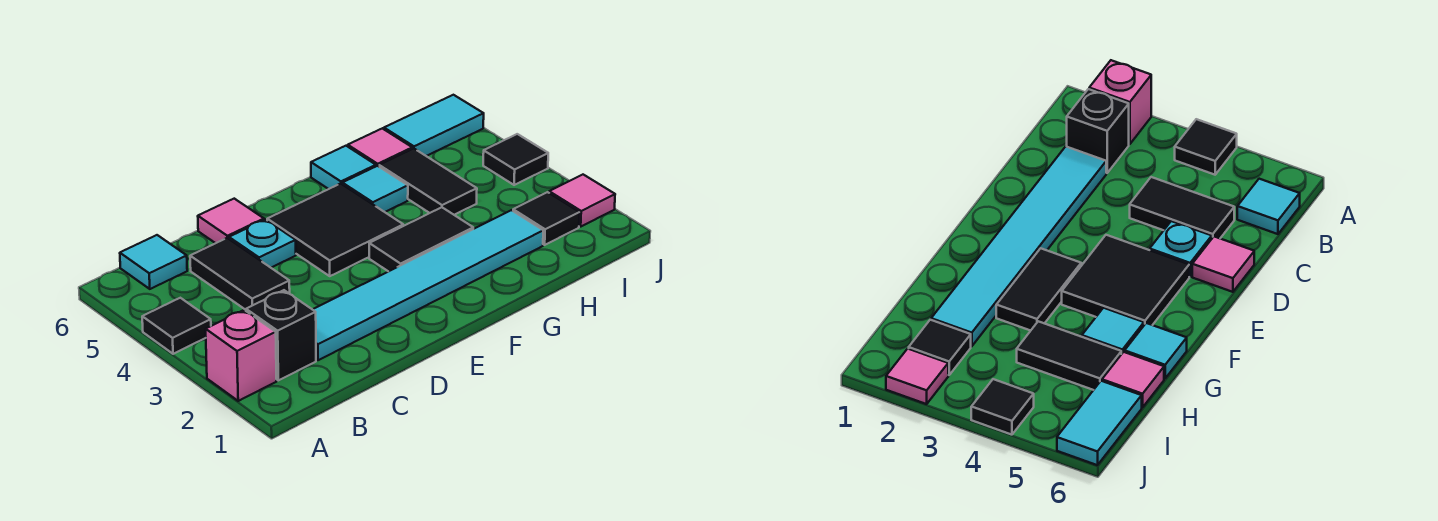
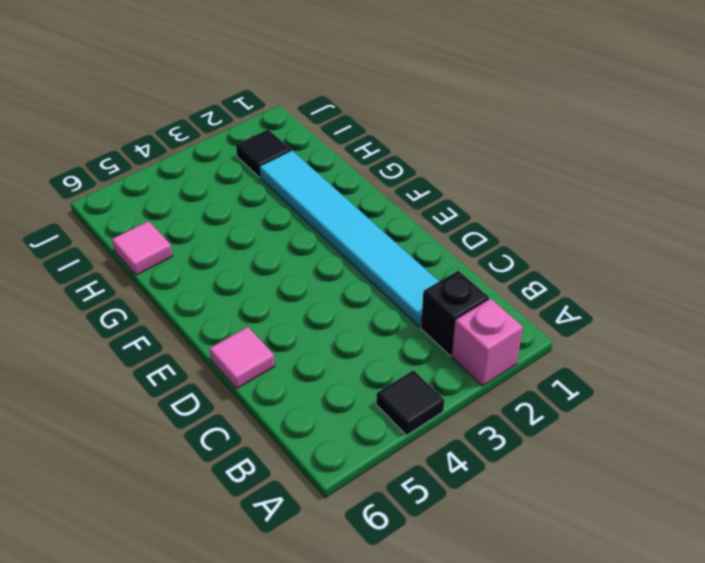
none -> cyan tile B6 level 1
none -> black tile C4:C5 level 1
none -> cyan plate D5 level 1

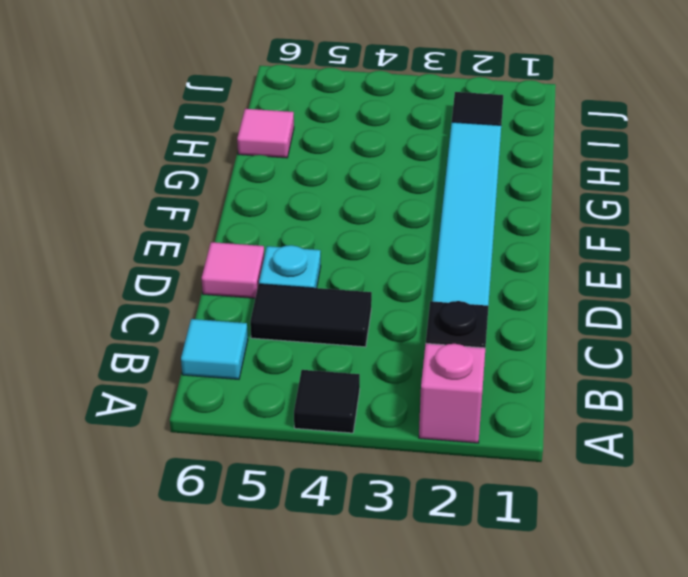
none -> black tile E4:F5 level 1
none -> black tile F3:G3 level 1
none -> cyan tile G5 level 1

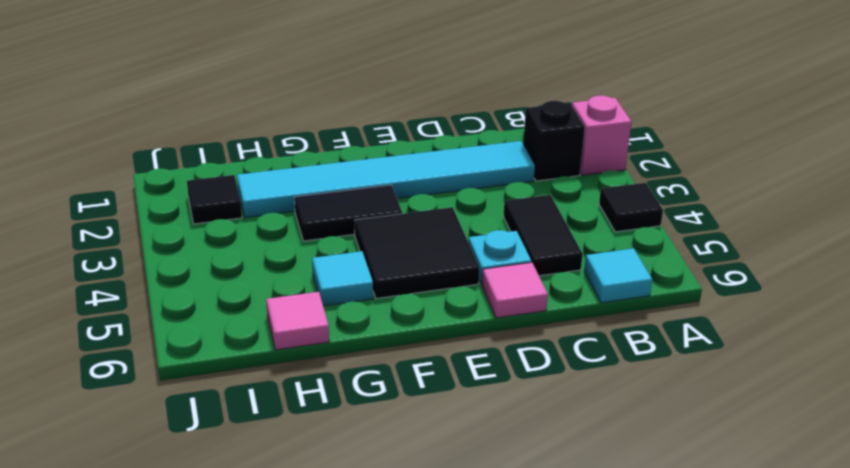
none -> cyan tile G6 level 1
none -> black tile H4:H5 level 1
none -> cyan tile I6:J6 level 1

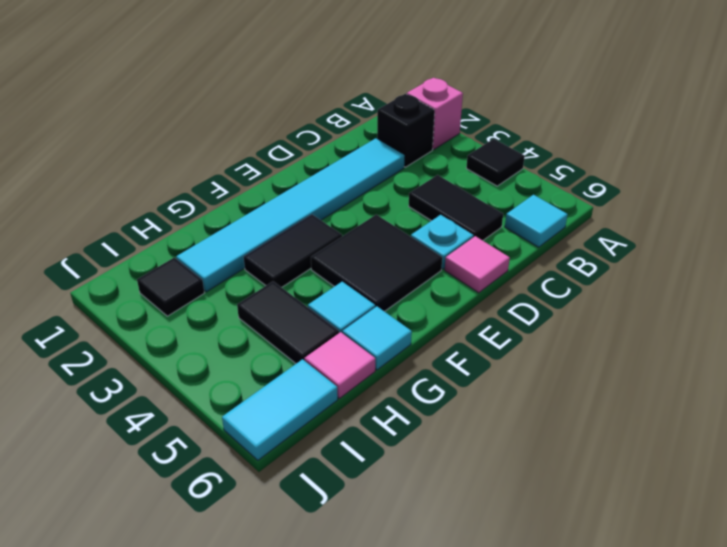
none -> pink tile J2 level 1
none -> black tile J4 level 1

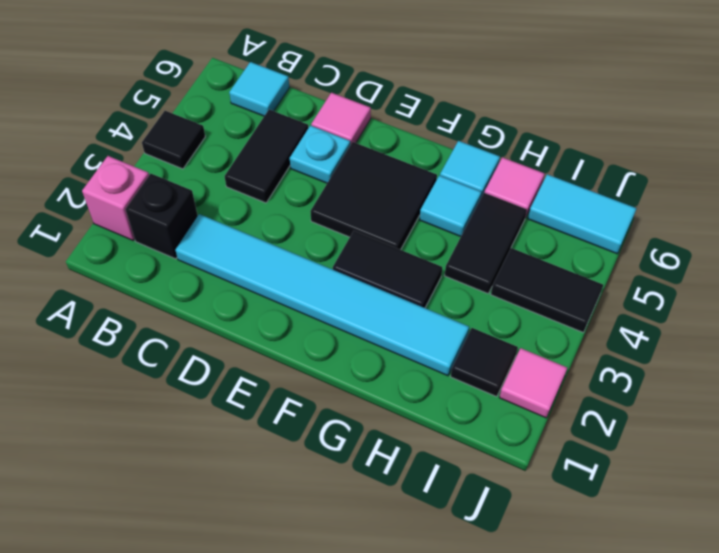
black tile I4:J4 level 1 -> black tile J4 level 1

